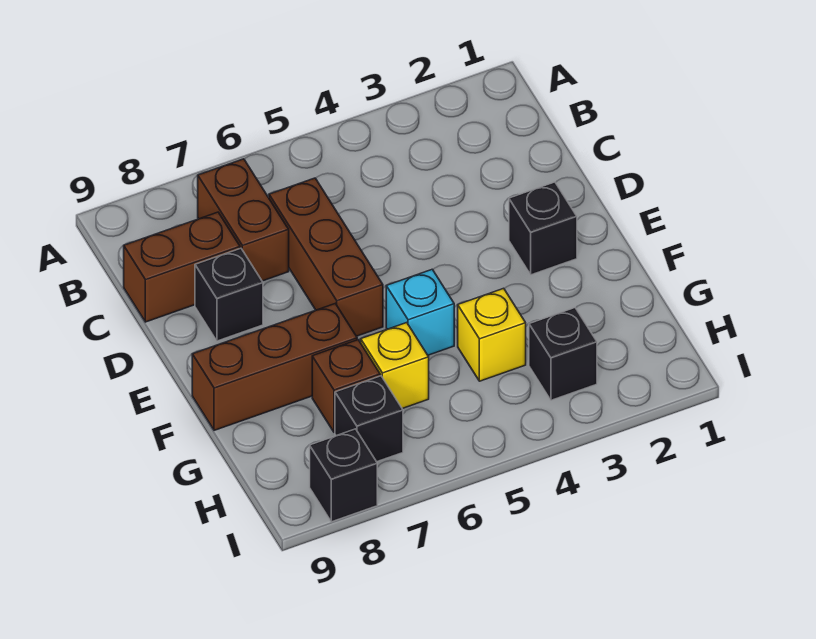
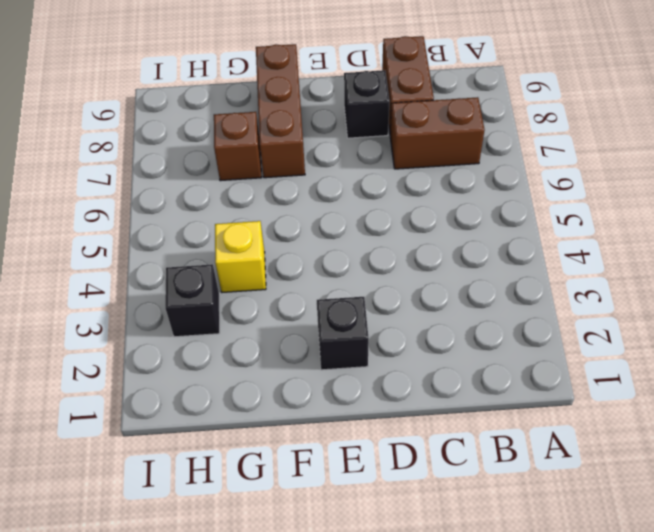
none -> brown brick C6:E6 level 1
none -> cyan brick F5 level 1
none -> yellow brick G6 level 1

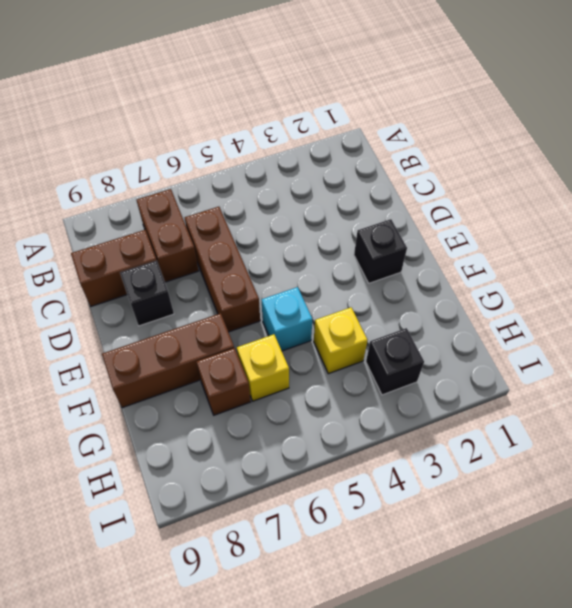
none -> black brick H7 level 1
none -> black brick I8 level 1

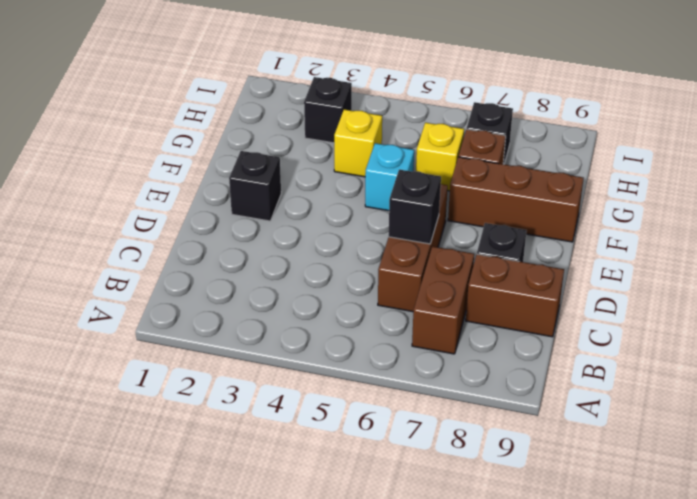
black brick D6 level 2 -> black brick I8 level 1

